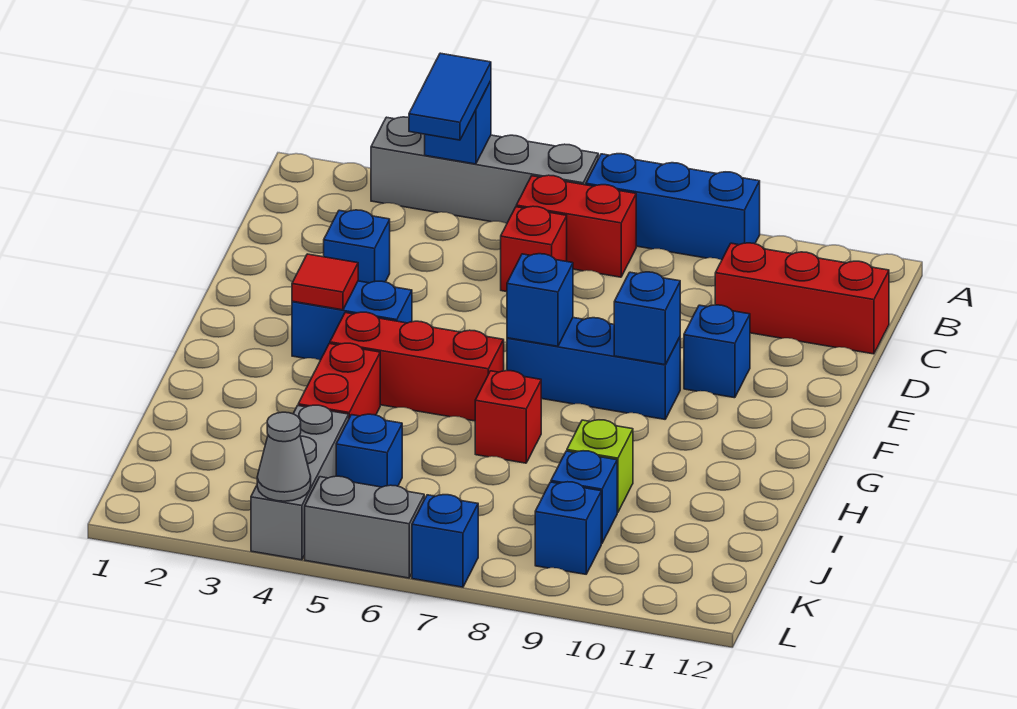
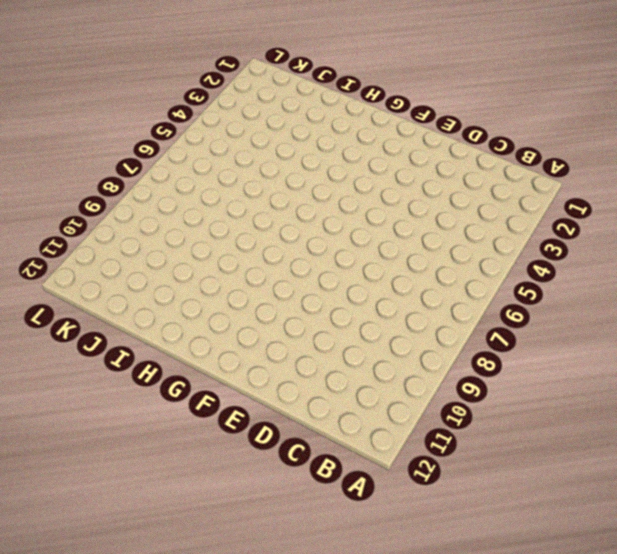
none -> grey brick A3:A6 level 1
none -> blue brick A7:A9 level 1
none -> red brick B6:B7 level 1

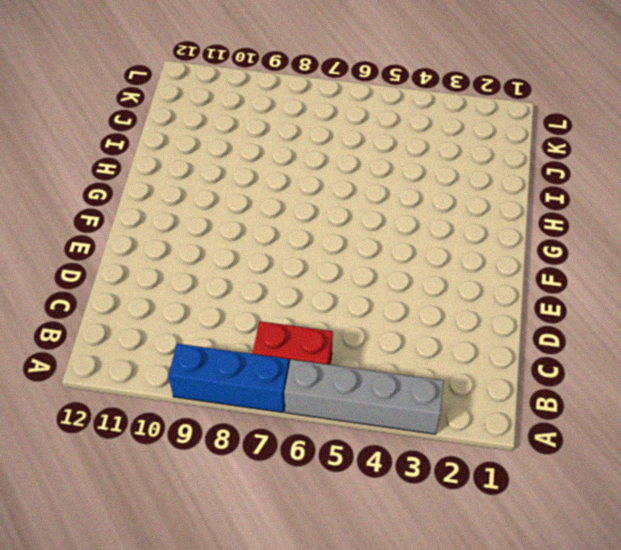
none -> red brick C6 level 1
none -> red brick C10:C12 level 1
none -> blue brick D3 level 1

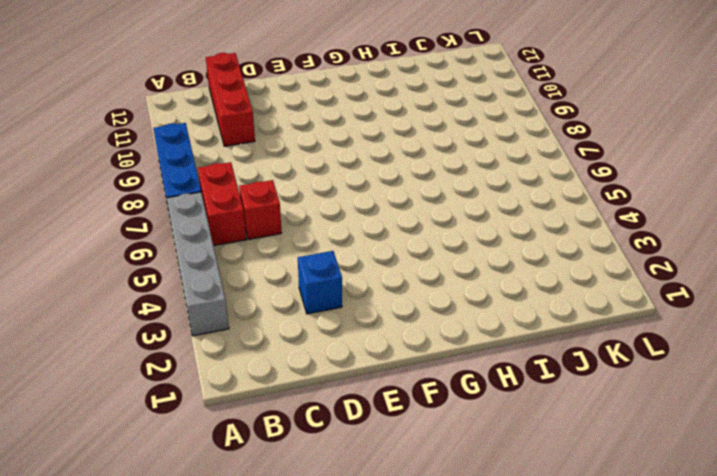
none -> blue brick E10 level 1
none -> blue brick F3:F4 level 1
none -> blue brick F7:F9 level 1

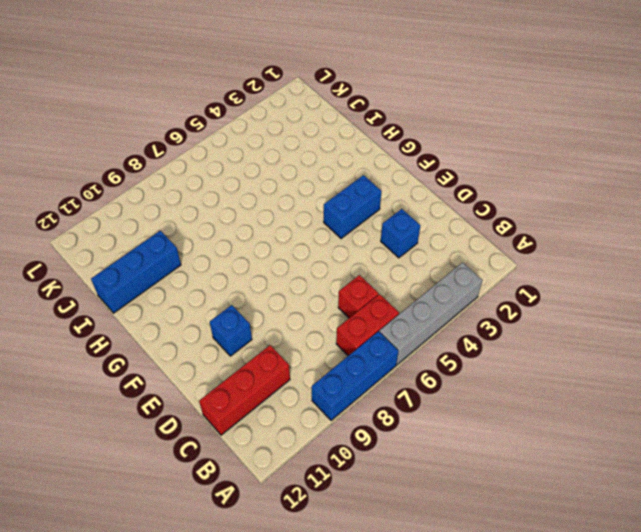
blue brick I10:I12 level 1 -> blue brick F7:F9 level 1
none -> red brick G4:G6 level 1
none -> red brick H4:I4 level 1
none -> red brick H7 level 1

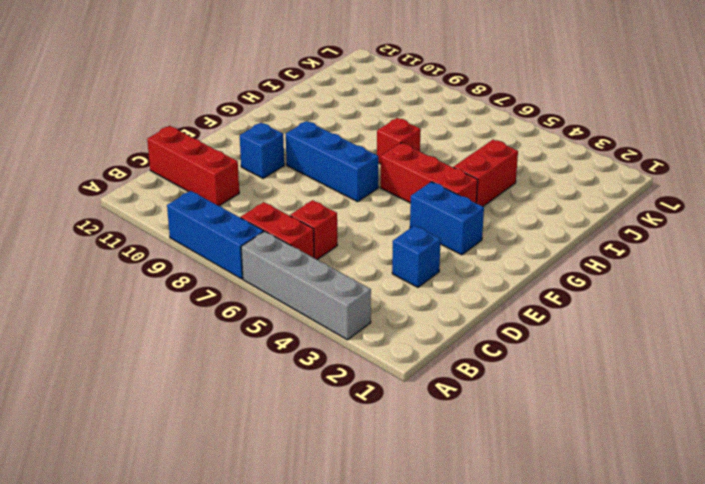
none -> lime brick I9 level 1
none -> grey brick J4:L4 level 1
none -> blue brick J5 level 1

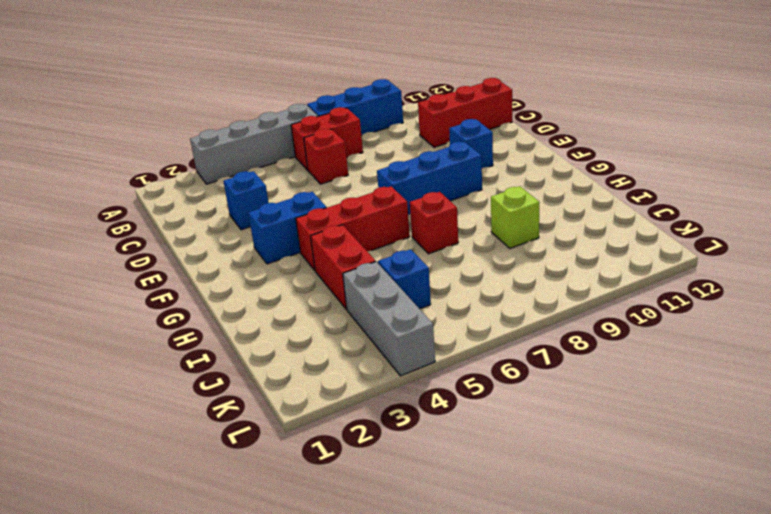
none -> blue brick J9 level 1
none -> blue brick K9 level 1
none -> grey brick L5:L6 level 1

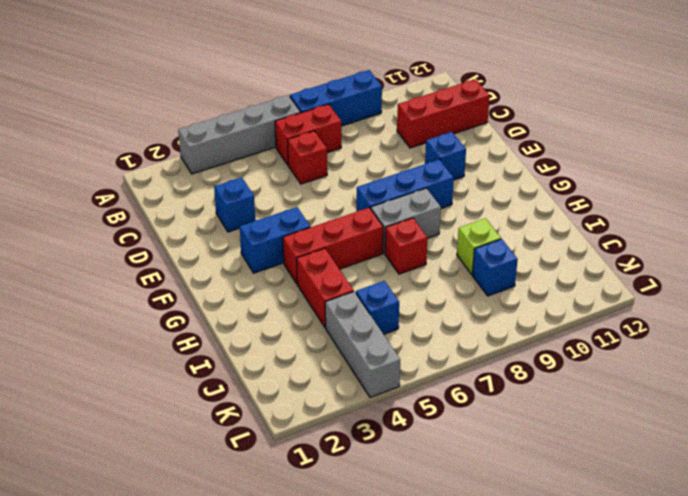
grey brick G7:G8 level 1 -> grey brick L5:L6 level 1
none -> blue brick K9 level 1
none -> blue brick L7 level 1
none -> blue brick A4 level 2

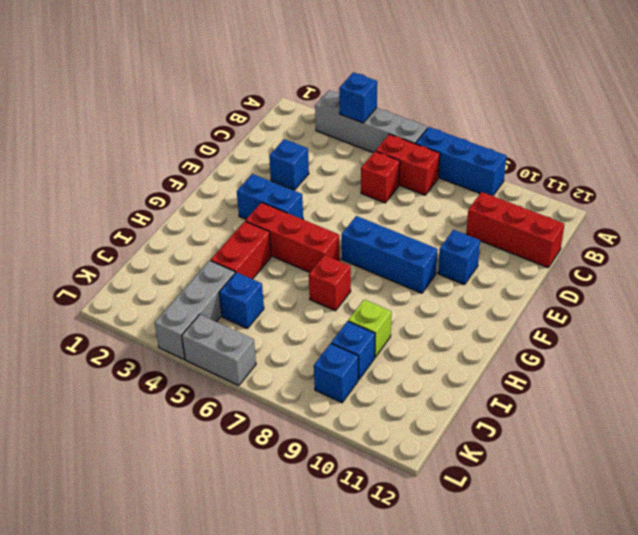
none -> blue brick L7 level 1
none -> red tile F3 level 2
none -> blue brick F7 level 2

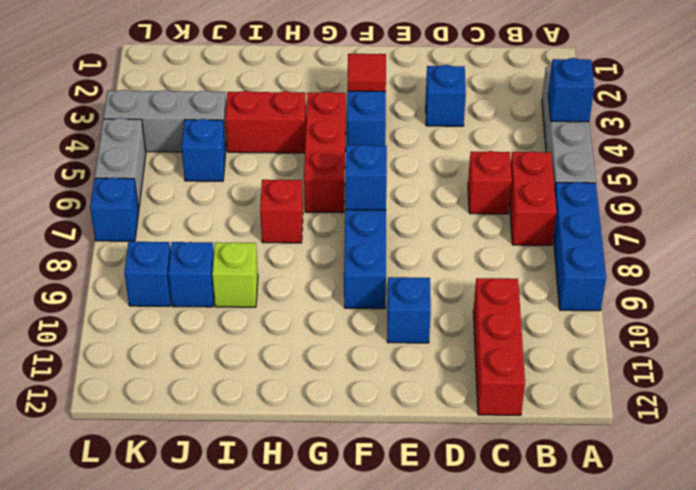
none -> blue brick F9 level 2
none -> grey cone L4 level 2
none -> blue tile A4:B4 level 3

